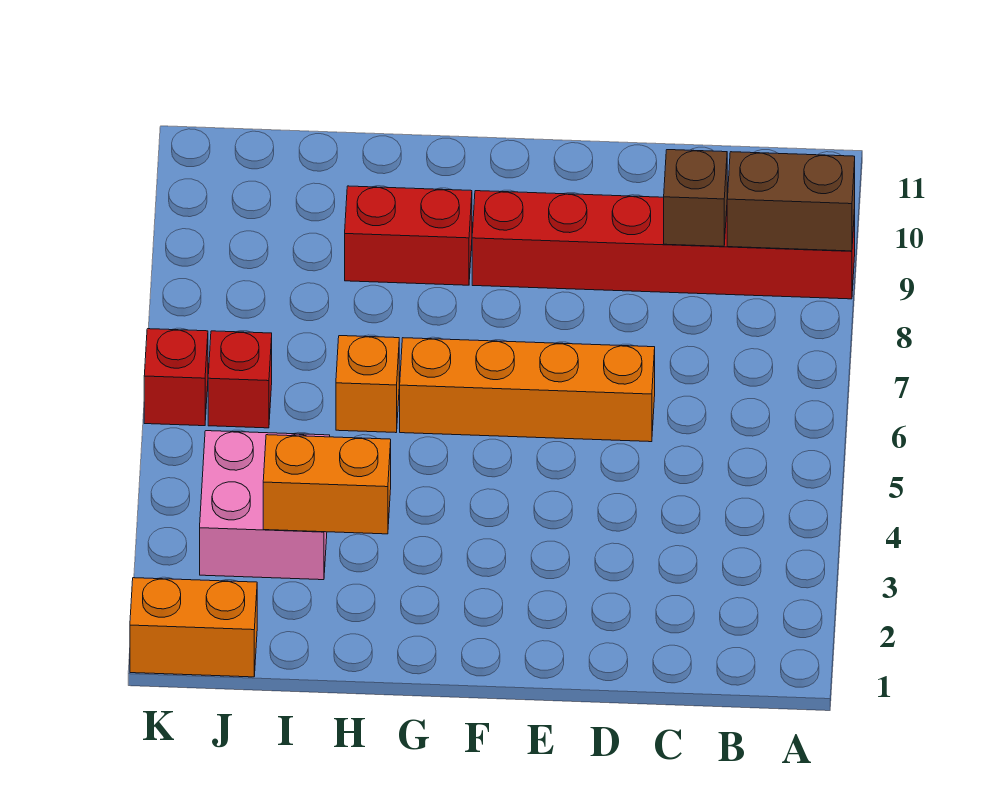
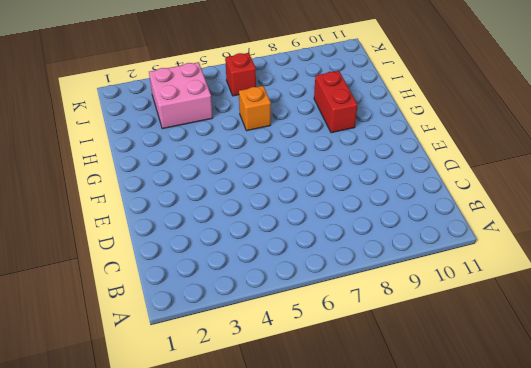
none -> red brick A9:F9 level 1
none -> orange brick D6:G6 level 1

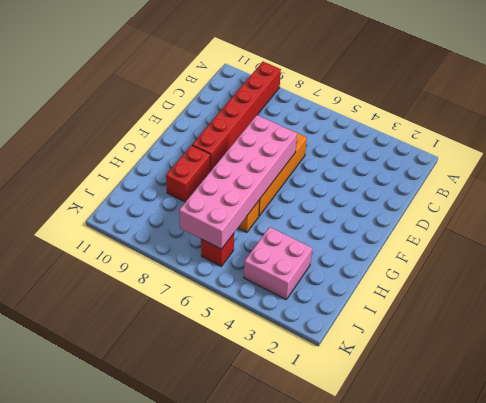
pink brick E6:J7 level 2 -> none
none -> orange brick J1:K1 level 1
none -> red brick K6 level 1

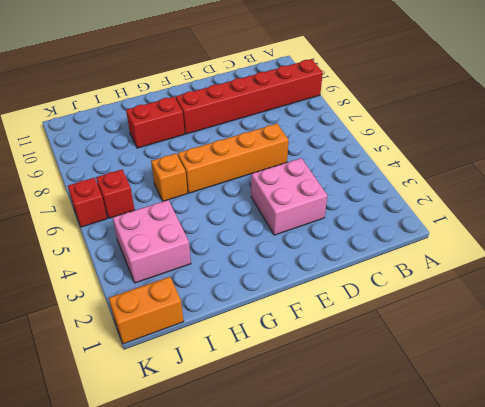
pink brick D3:E4 level 1 -> none
none -> brown brick A9:B9 level 2
none -> brown brick C9 level 2

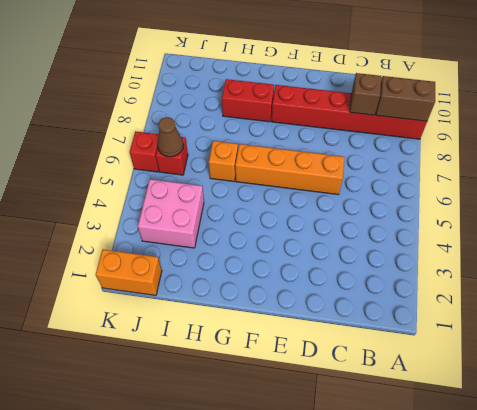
brown cone J6 level 2 -> none
none -> orange brick H3:I3 level 2

